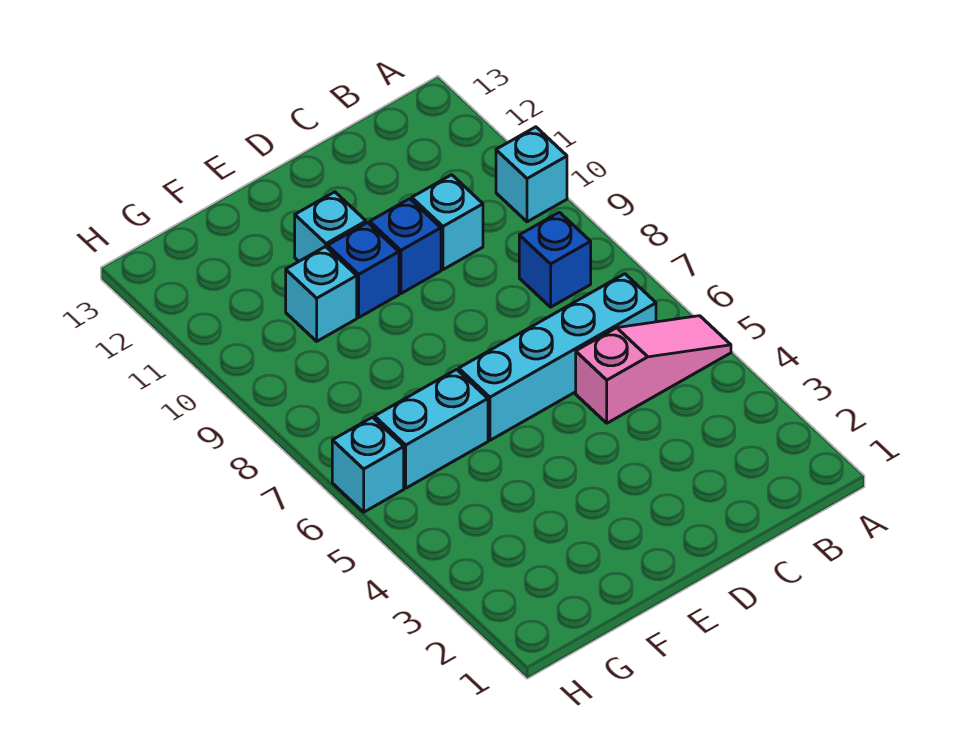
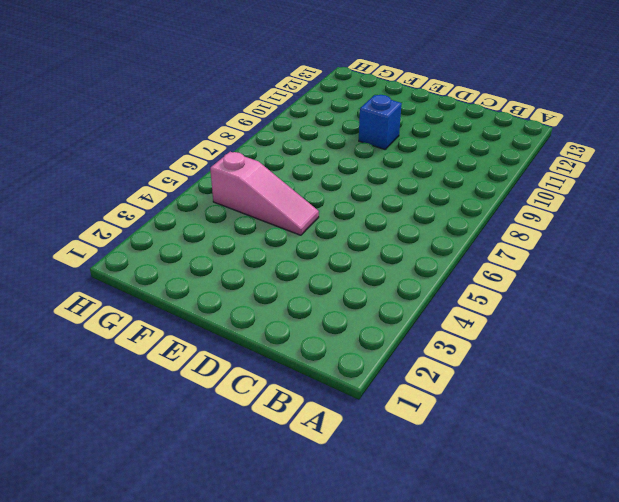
pink slope E5:G5 level 1 top G -> pink slope A5:C5 level 1 top C
none -> cyan brick A10 level 1
none -> cyan brick B6:E6 level 1

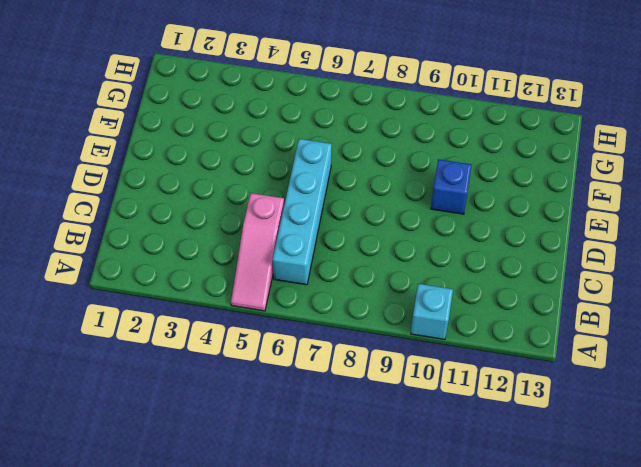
none -> blue brick B8 level 1
none -> cyan brick C10 level 1

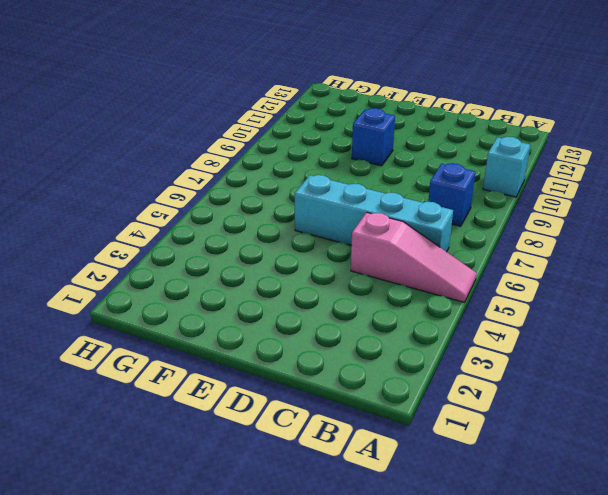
none -> cyan brick C10 level 1
none -> blue brick D10 level 1

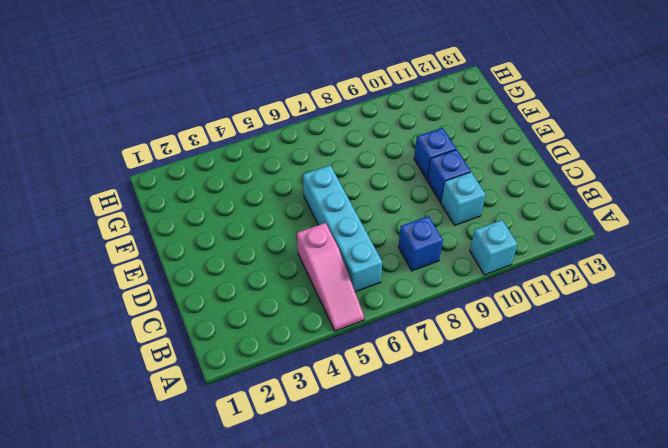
none -> cyan brick E11 level 1
none -> cyan brick F6:G6 level 1

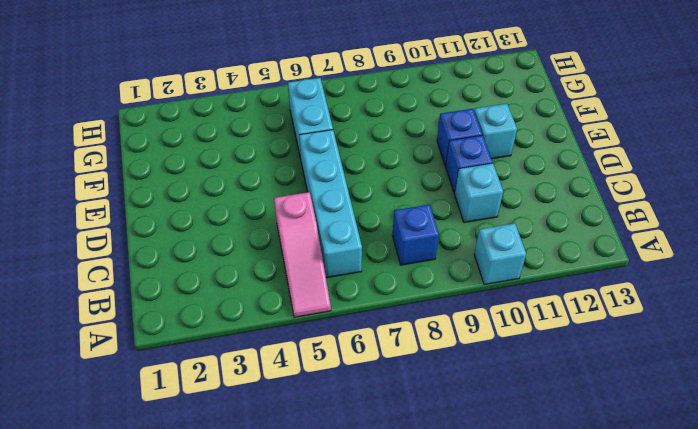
none -> cyan brick F10 level 1
none -> cyan brick H6 level 1

